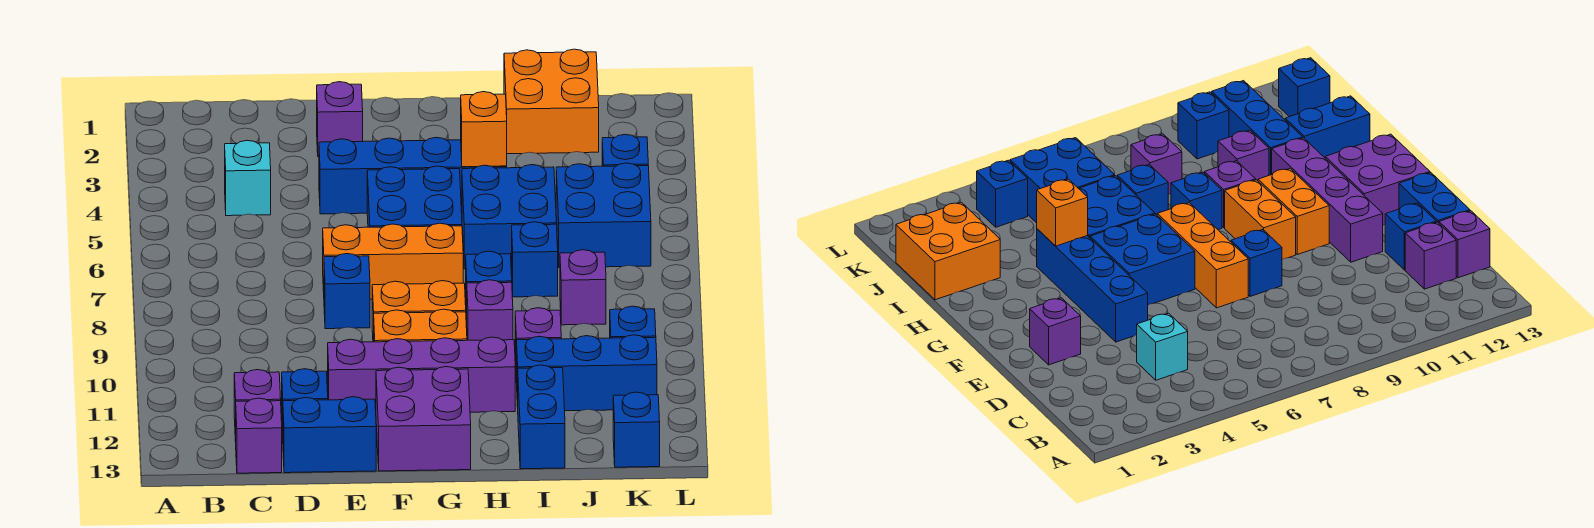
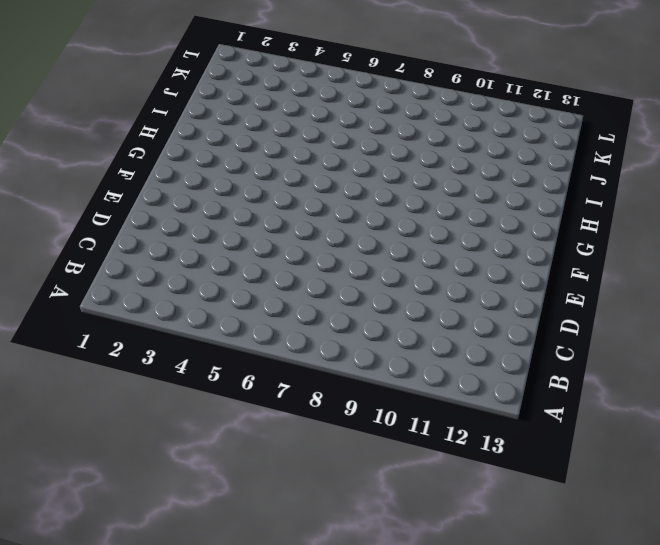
none -> cyan brick C4 level 1
none -> purple brick C12 level 1
none -> purple brick C13 level 1

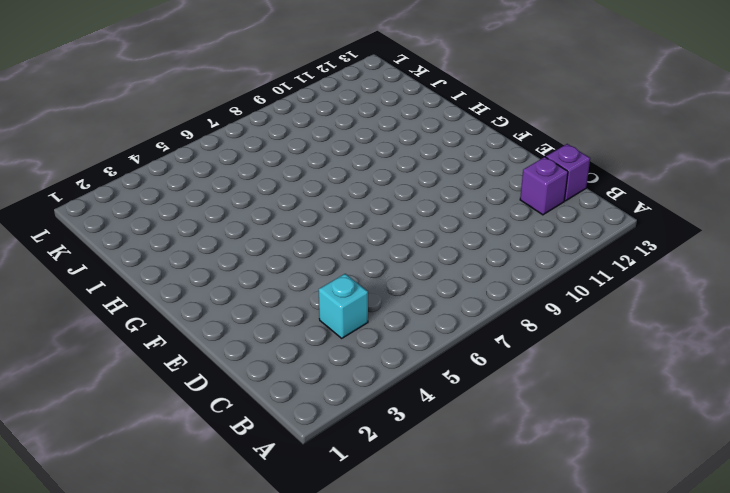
none -> blue brick D12 level 1
none -> blue brick D13:E13 level 1
none -> purple brick E2 level 1

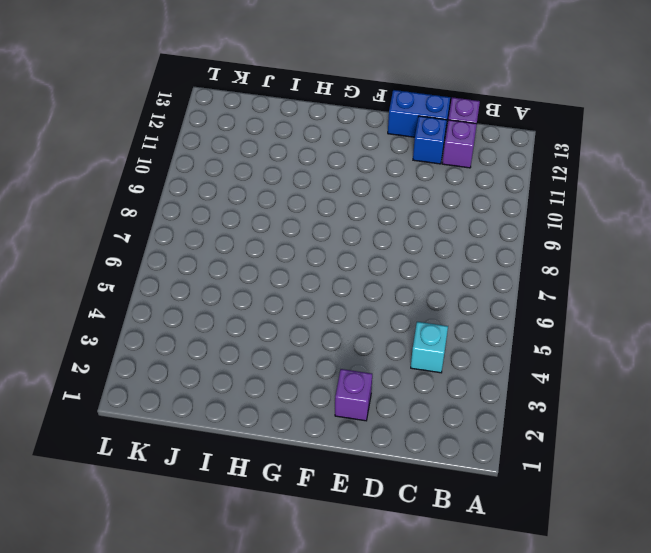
none -> blue brick E4:H4 level 1
none -> orange brick E7:G7 level 1
none -> blue brick E8 level 1

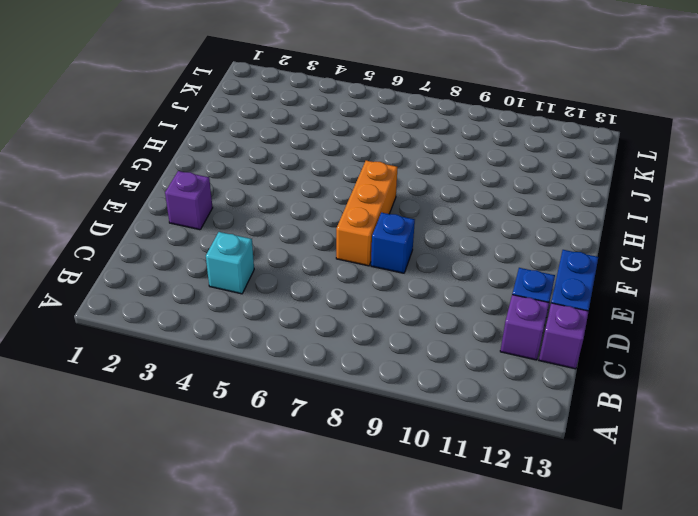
none -> blue brick E4:H4 level 1
none -> purple brick E11:H11 level 1
none -> blue brick F5:G6 level 1

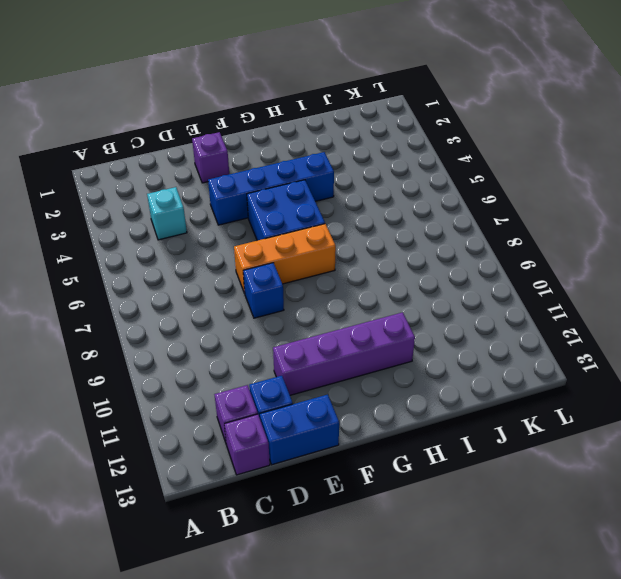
none -> orange brick F9:G9 level 1
none -> orange brick F10:G10 level 1
none -> purple brick F12:G13 level 1

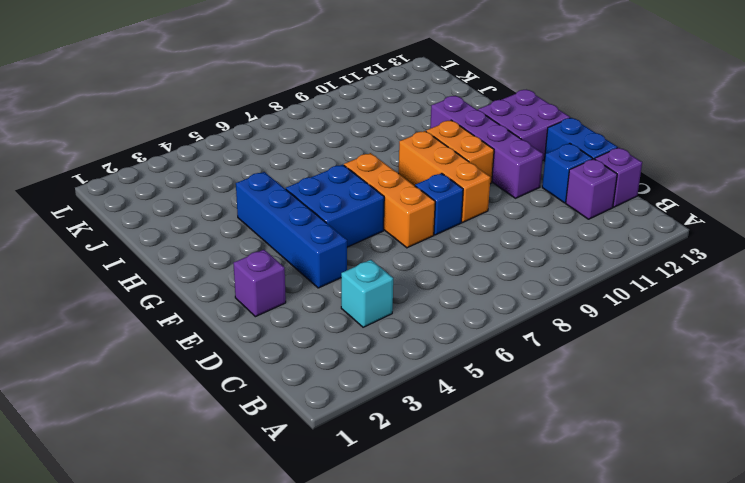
orange brick E9:G9 level 1 -> orange brick F9:G9 level 1
none -> blue brick H5:I6 level 1
none -> blue brick H8 level 1
none -> purple brick H9 level 1

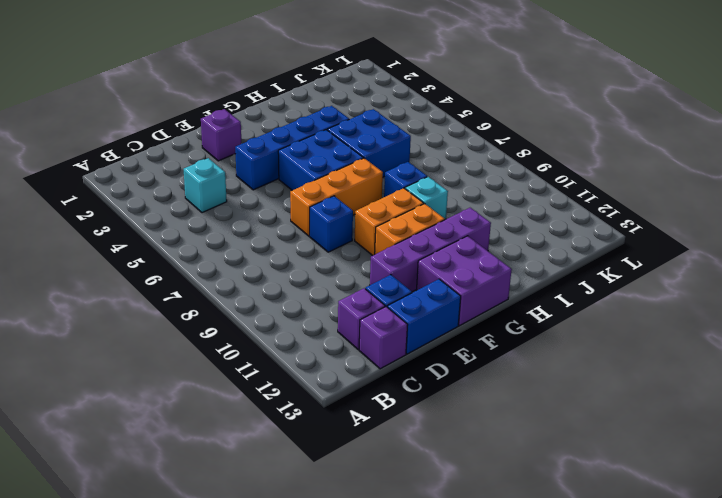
cyan brick H9 level 1 -> purple brick H9 level 1
none -> orange brick I1:J2 level 1
none -> blue brick I7 level 1
none -> purple brick I10 level 1

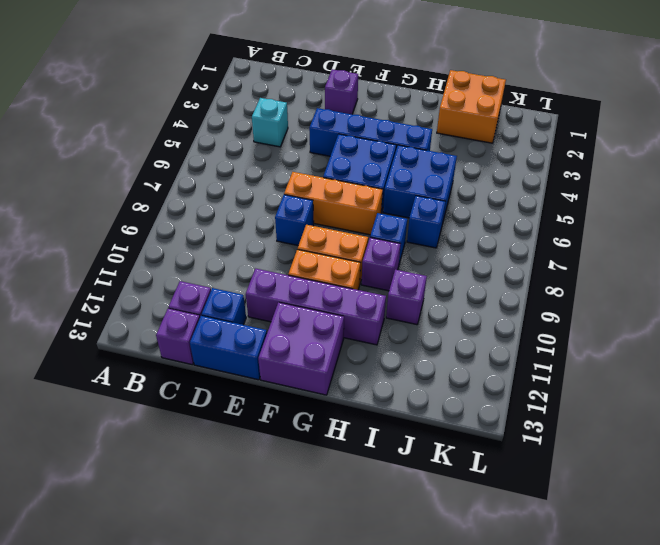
none -> blue brick I11:K11 level 1
none -> blue brick I12:I13 level 1
none -> blue brick J5:K6 level 1

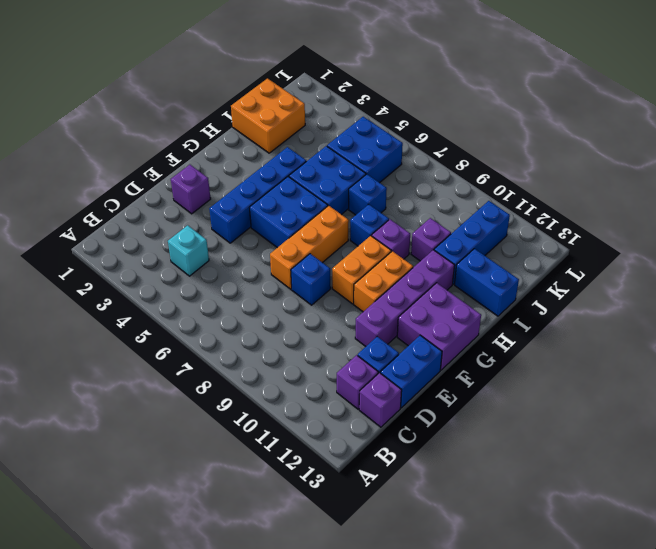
none -> purple brick J8 level 1
none -> blue brick K4 level 1
none -> blue brick K10 level 1

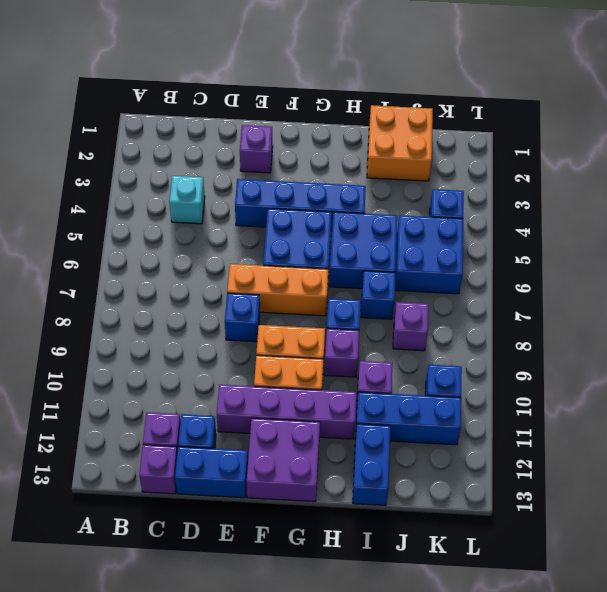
none -> blue brick K13 level 1
none -> orange brick H4 level 2

